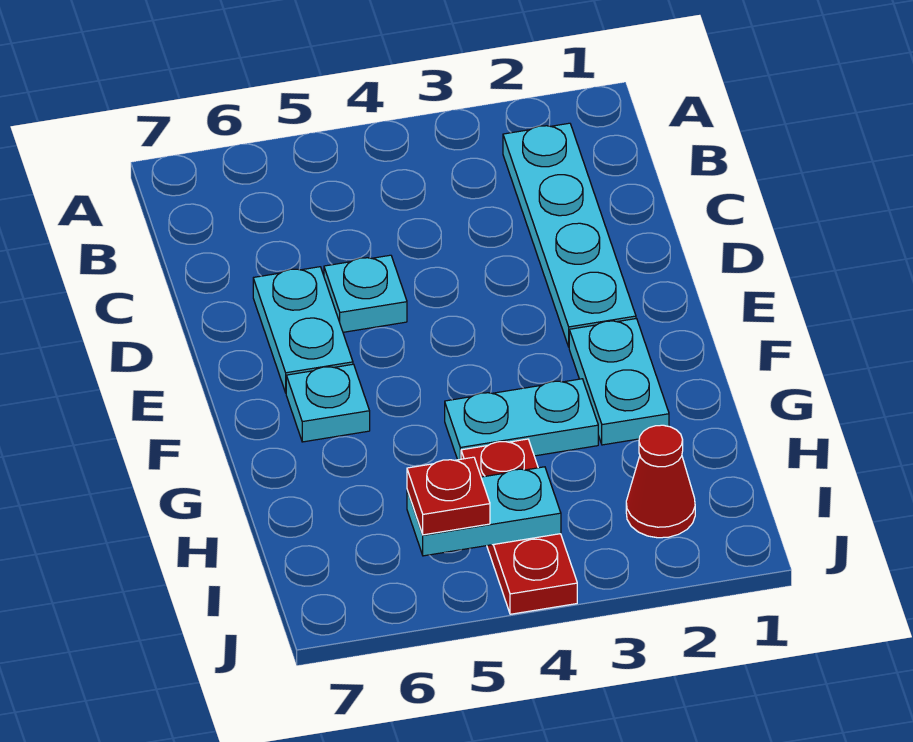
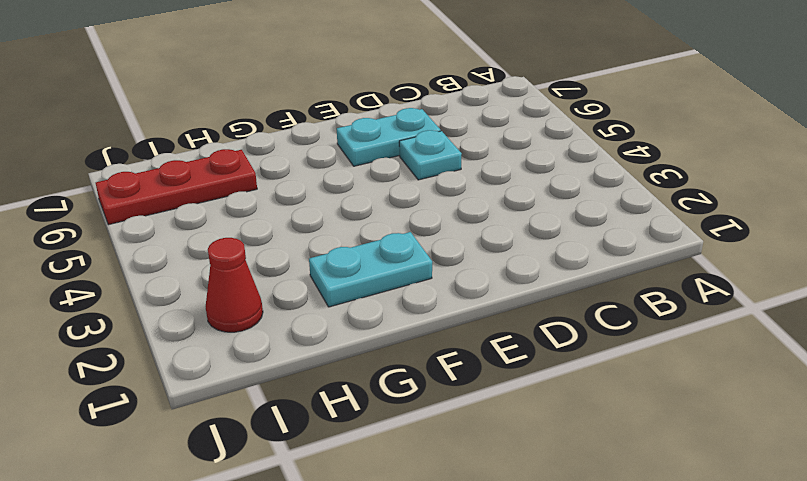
red plate H6:J6 level 1 -> red plate H4:J4 level 1
none -> cyan plate B2:E2 level 1
none -> cyan plate F6 level 1

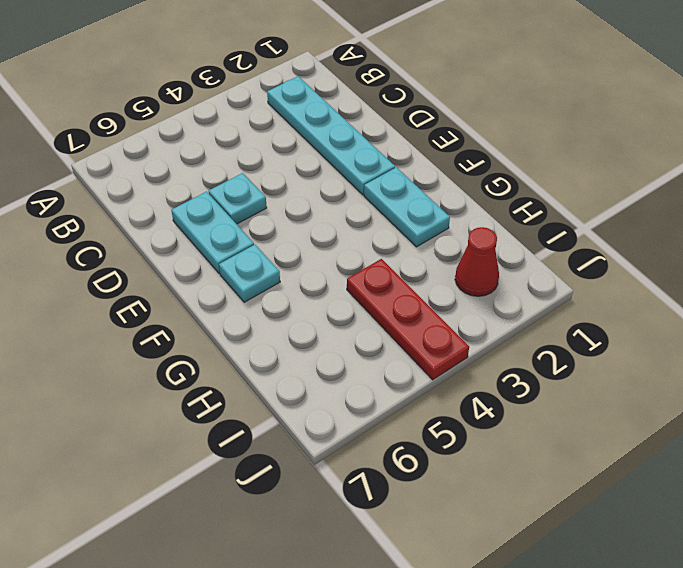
none -> cyan plate G3:G4 level 1
none -> cyan plate I4:I5 level 2

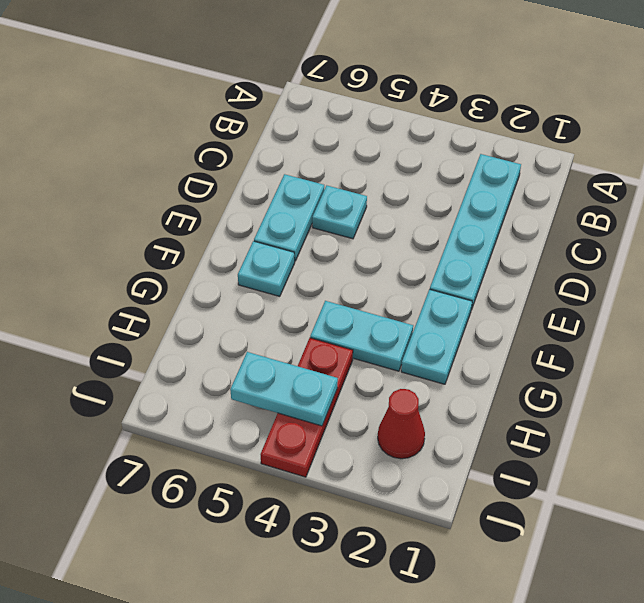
none -> red plate I5 level 3

